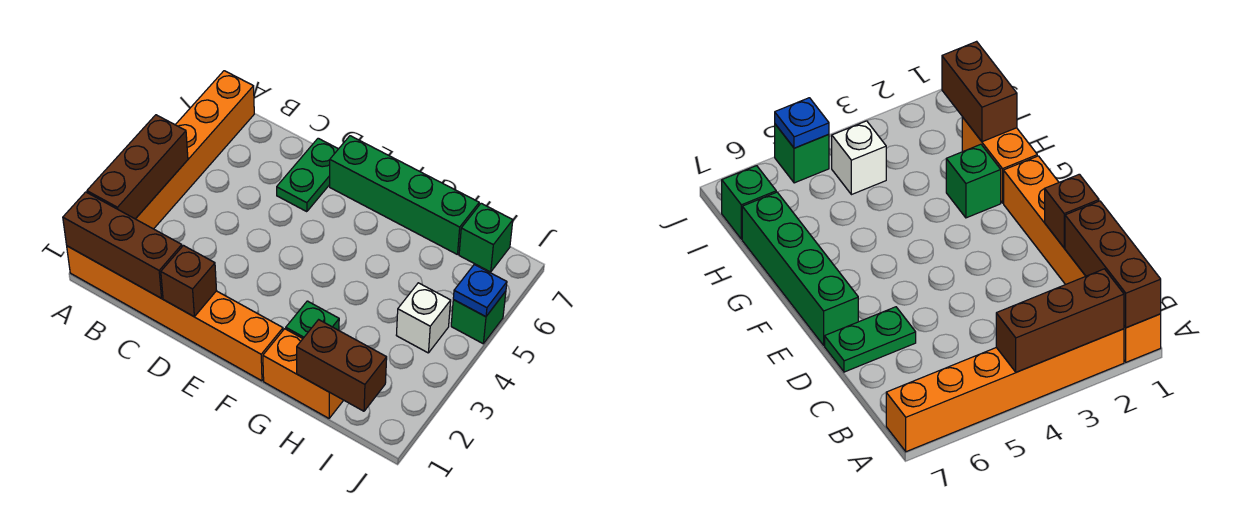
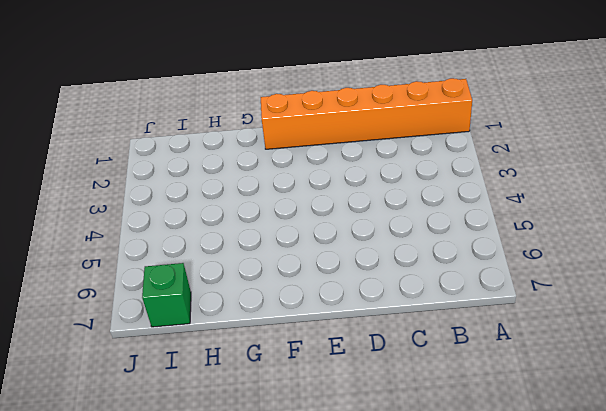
none -> orange brick A2:A7 level 1
none -> green plate D6:D7 level 1
none -> green brick E7:H7 level 1

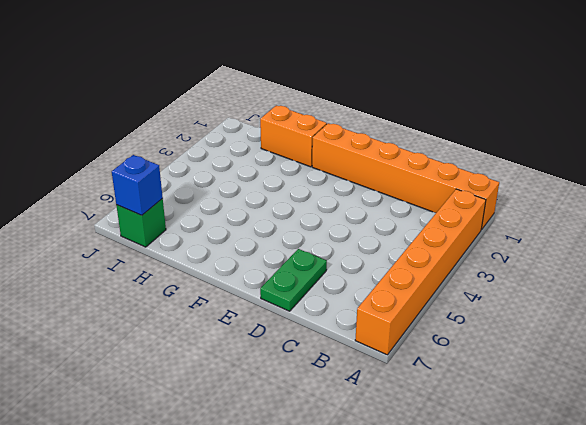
blue brick I7 level 2 -> none
none -> green brick E7:H7 level 1
none -> green brick G2 level 1
none -> white brick I4 level 1

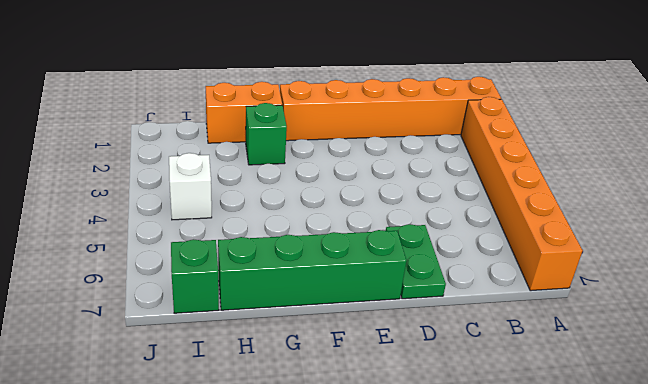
none -> green brick J5 level 1
none -> brown brick A1:C1 level 2
none -> brown brick A2:A4 level 2

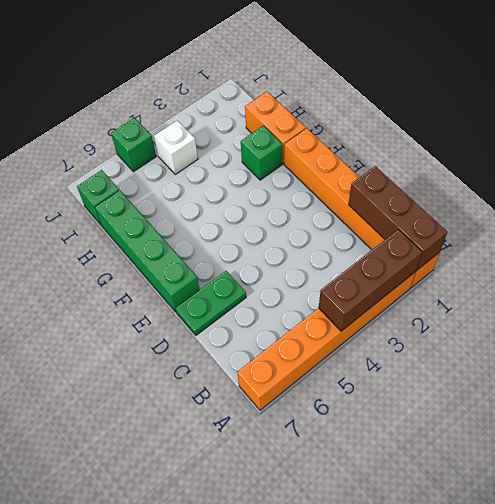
none -> brown brick D1 level 2
none -> brown brick H1:I1 level 2
none -> blue plate J5 level 2

